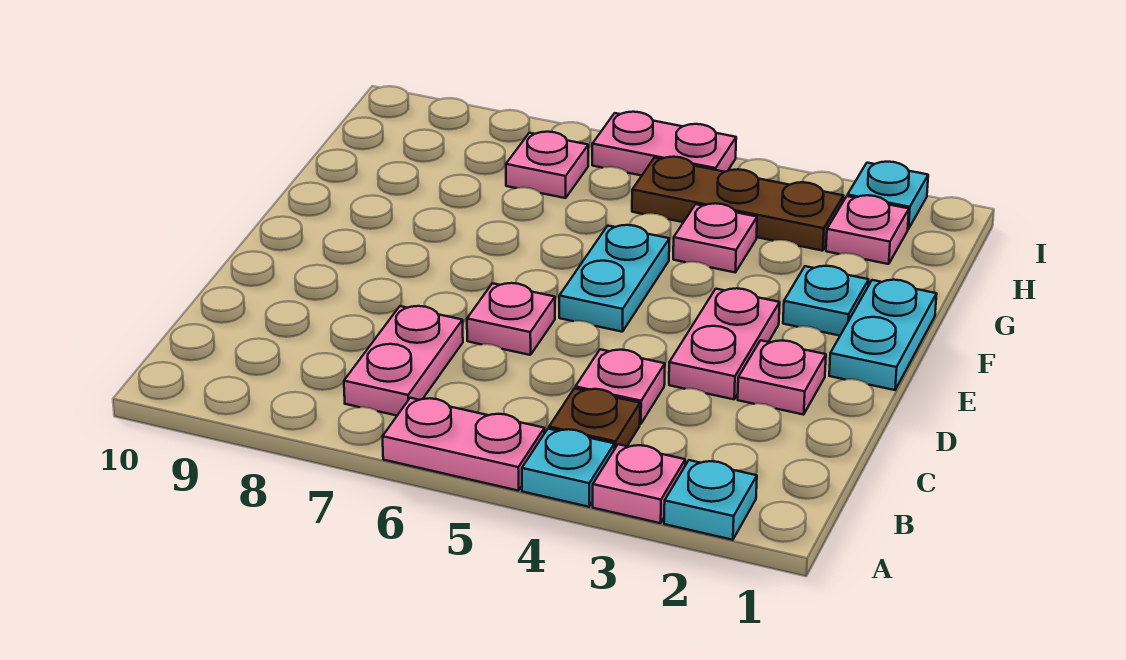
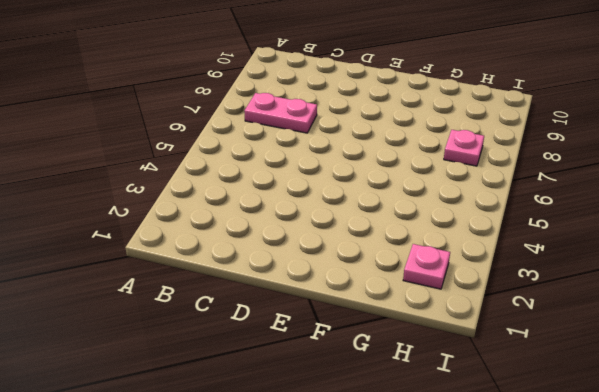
none -> cyan plate A2 level 1
none -> pink plate A3 level 1
none -> cyan plate A4 level 1

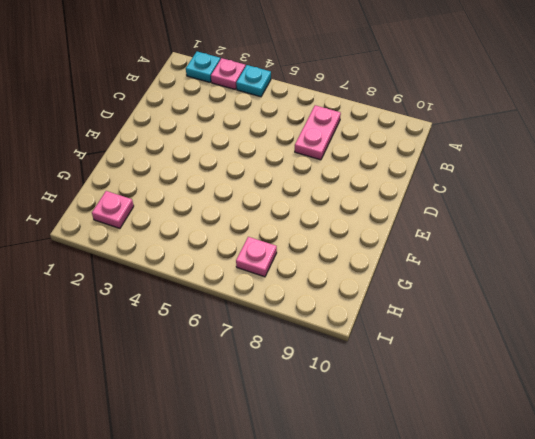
none -> pink plate A5:A6 level 1
none -> brown plate B4 level 1
none -> pink plate C4 level 1

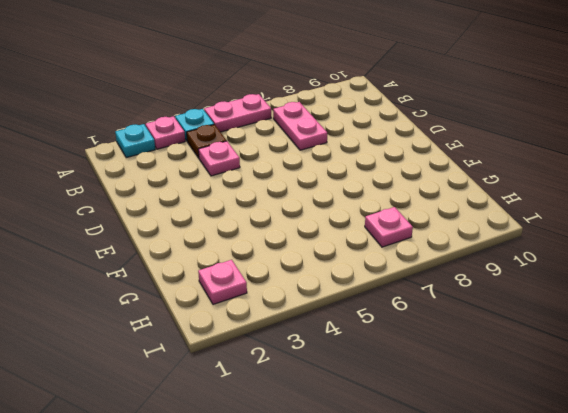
none -> pink plate D2 level 1
none -> pink plate D3:E3 level 1
none -> pink plate D6 level 1

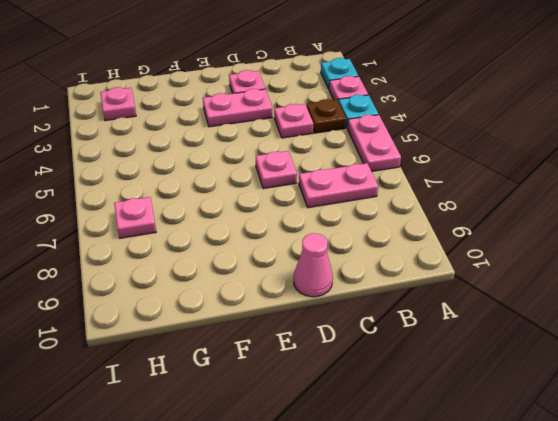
pink cone D10 level 1 -> none
none -> cyan plate E1:F1 level 1
none -> cyan plate E5:F5 level 1
none -> cyan plate F2 level 1

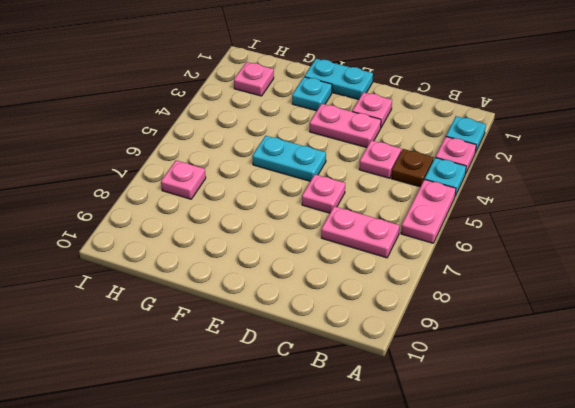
none -> pink plate G4 level 1
none -> brown plate H3:H5 level 1
none -> cyan plate I2 level 1

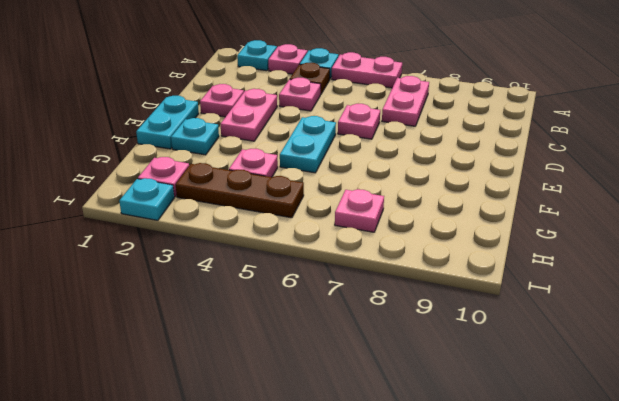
none -> pink plate I5:I6 level 1

